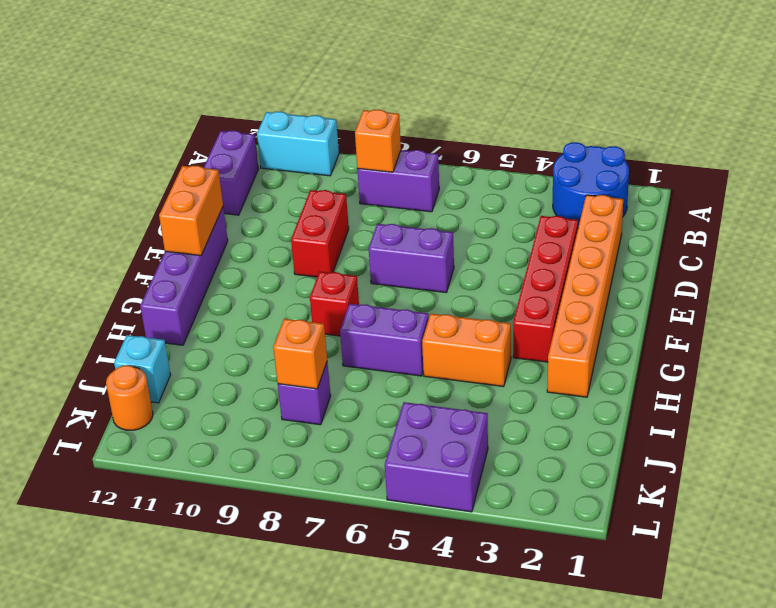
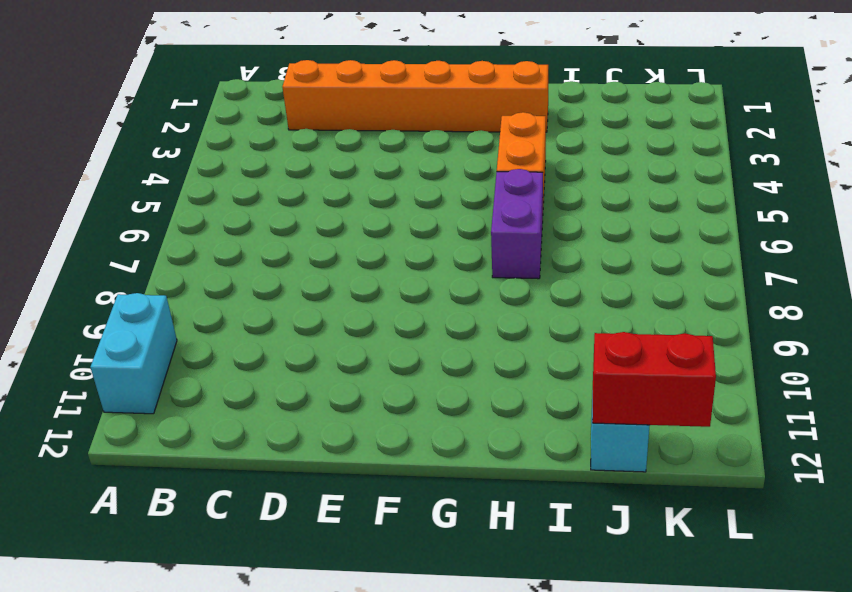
red brick J12:K12 level 2 -> red brick D9:E9 level 1
none -> blue round brick A2:B3 level 1
none -> purple brick B7:B8 level 1
none -> purple brick B12:C12 level 1

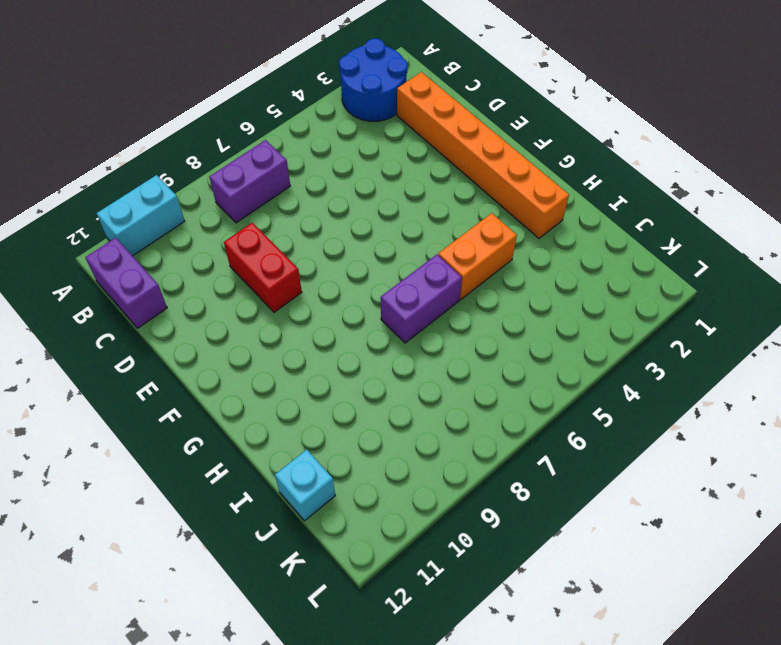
none -> red brick D3:G3 level 1
none -> purple brick E6:E7 level 1
none -> purple brick E12:H12 level 1

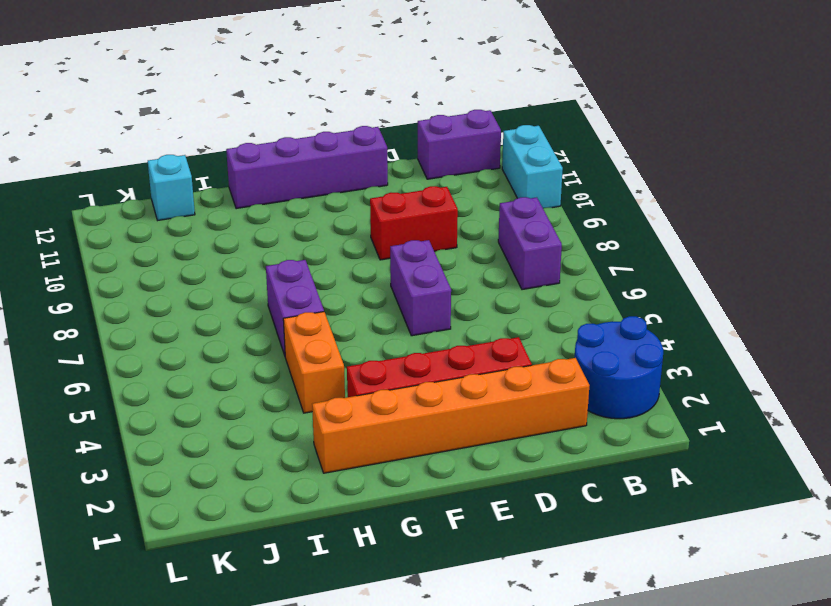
none -> red brick G8 level 1
none -> purple brick J8 level 1
none -> purple brick K4:L5 level 1

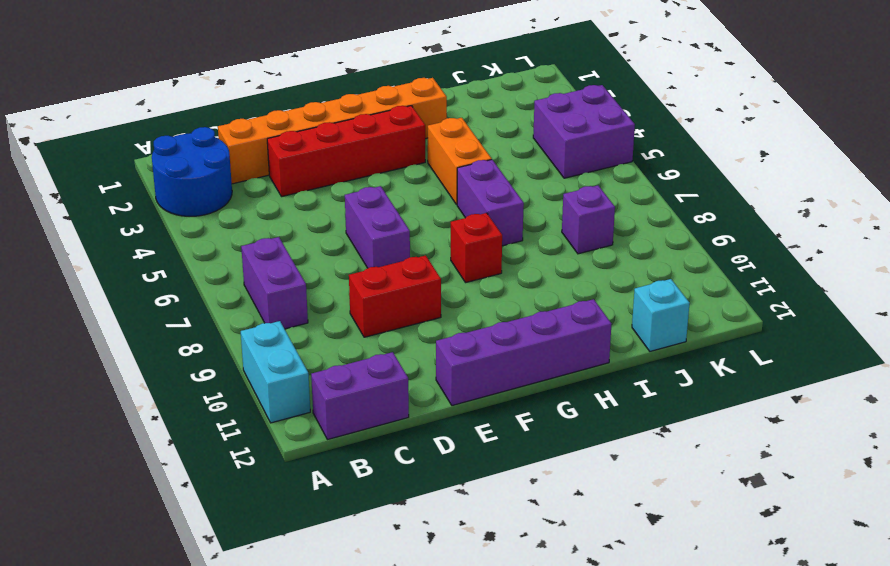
none -> orange round brick K12 level 1
none -> orange brick B8 level 2
none -> orange brick E12:F12 level 2

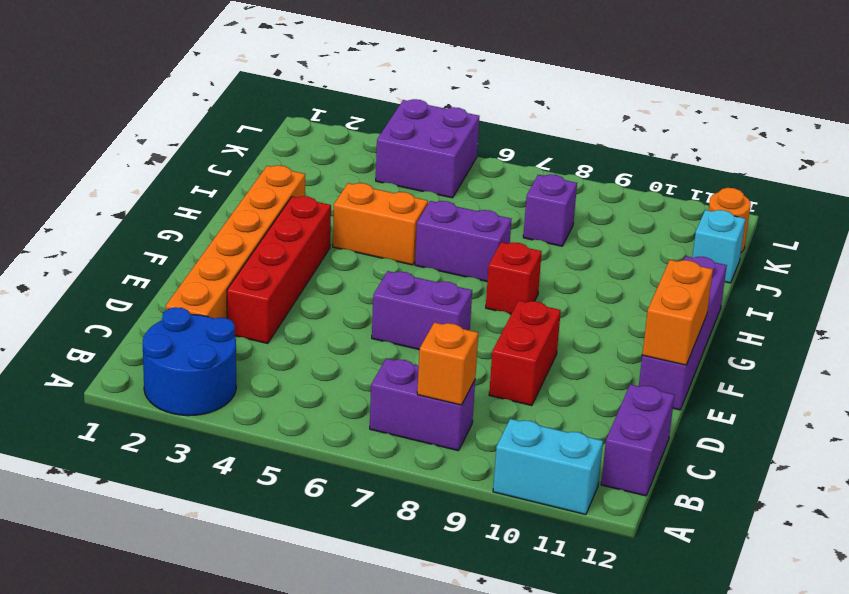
none -> orange brick J8 level 2

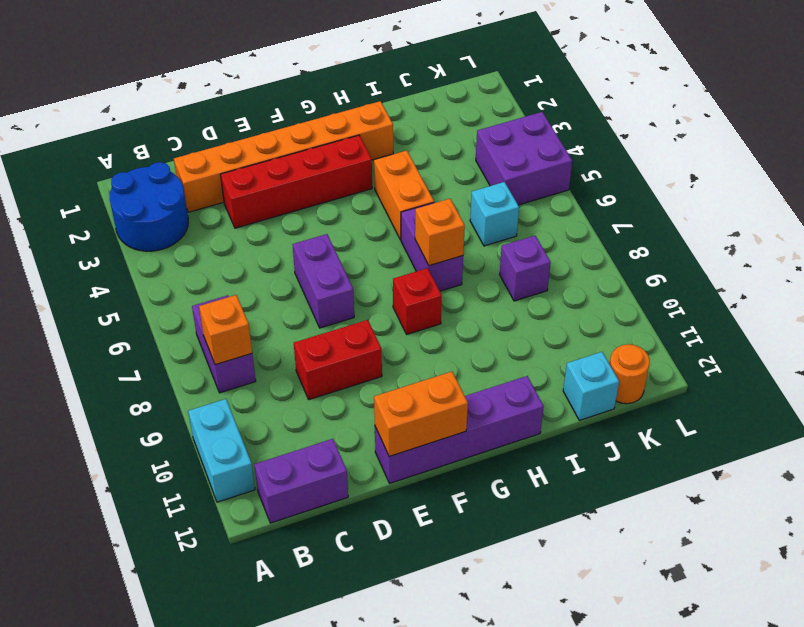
orange brick H7 level 2 -> orange brick J8 level 2
cyan brick J6 level 1 -> none

